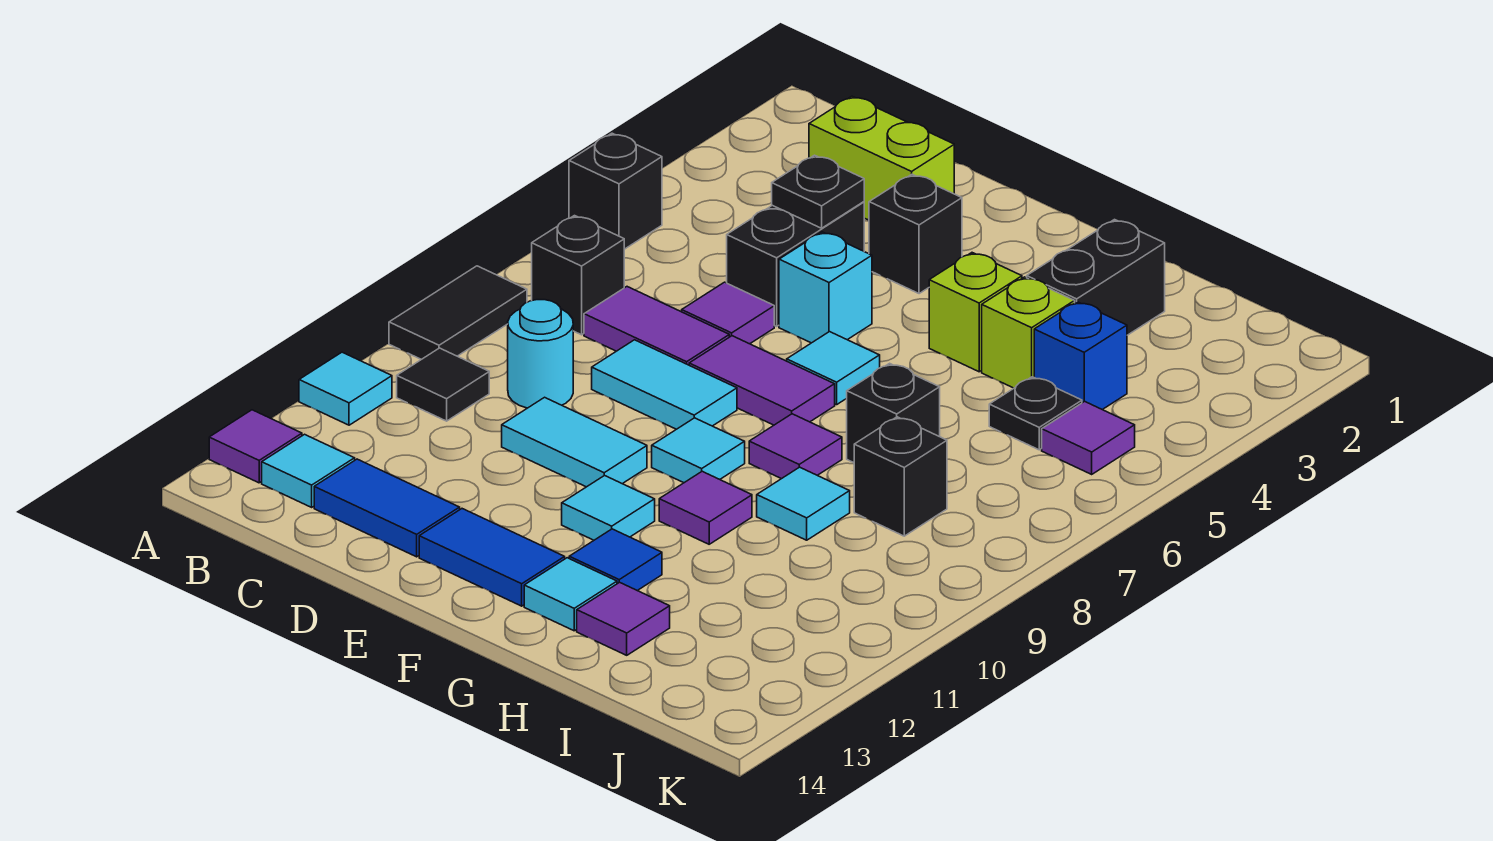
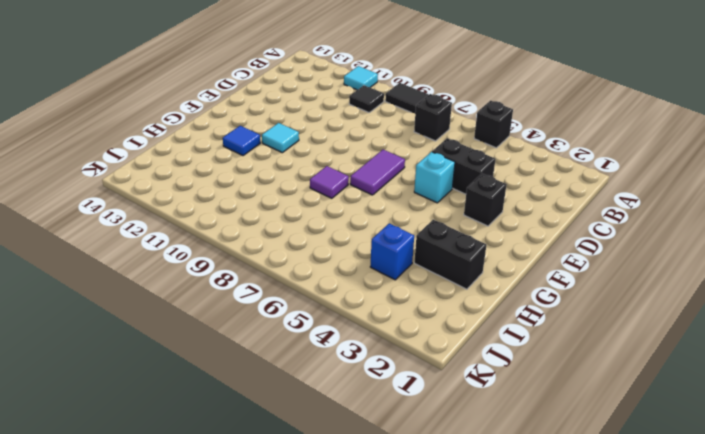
none -> purple tile A13 level 1
none -> cyan tile B13 level 1
none -> lime brick C2:D2 level 1
none -> purple tile C7:D7 level 1

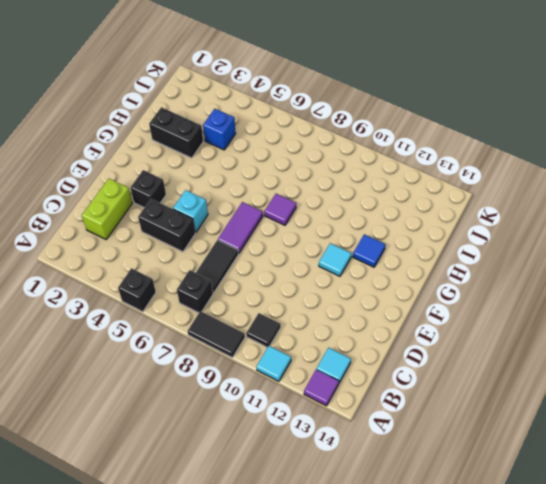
black tile C7:D7 level 1 -> purple tile C7:D7 level 1
none -> cyan round brick C9 level 1
none -> blue tile C13:D13 level 1
none -> purple tile D6 level 1
none -> cyan tile D8:E8 level 1

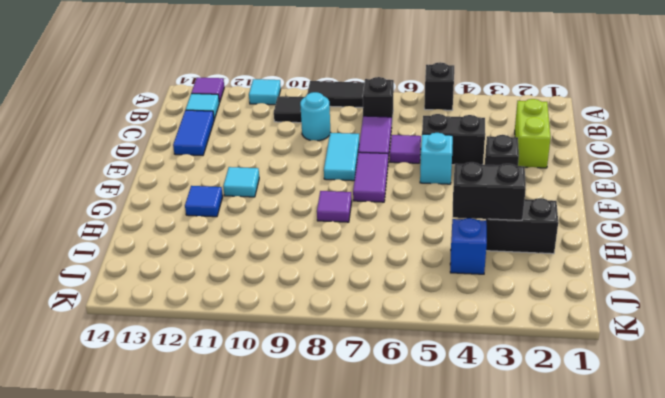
black brick H3:H4 level 2 -> none
none -> cyan tile D10:E10 level 1
none -> blue tile E13:F13 level 1
none -> cyan tile F6 level 1
none -> cyan tile F9 level 1

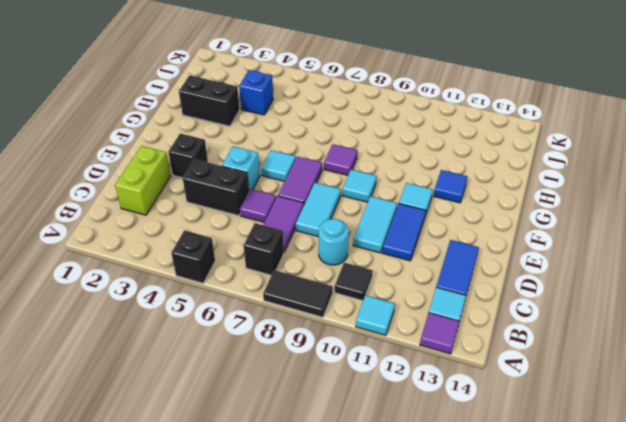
blue tile D11:E11 level 1 -> blue tile E13:F13 level 1
none -> lime brick G4 level 1
none -> purple tile G10 level 1
none -> cyan tile G13 level 1
none -> lime brick H4 level 1

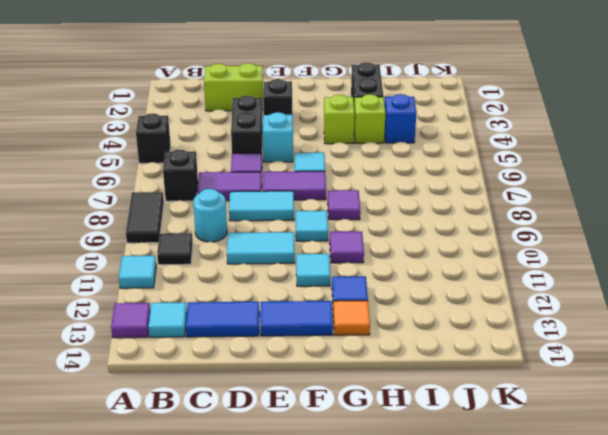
orange tile G13 level 1 -> cyan tile G13 level 1
none -> black brick H7 level 1
none -> cyan tile H9 level 1
none -> purple tile H13 level 1
none -> black plate I5 level 1

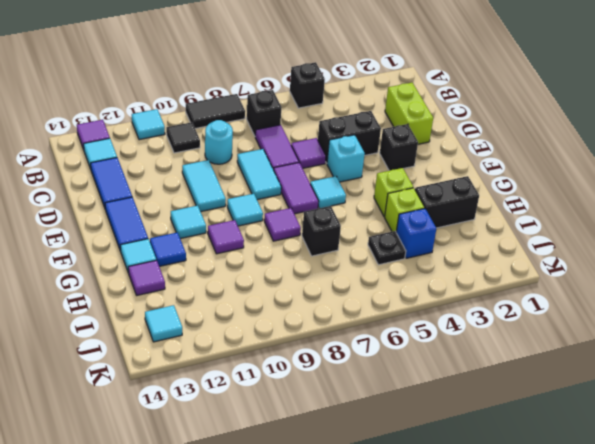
cyan tile J13 level 1 -> cyan tile H9 level 1
none -> black brick I8 level 1
none -> purple tile J5 level 1
none -> black plate D4 level 2

